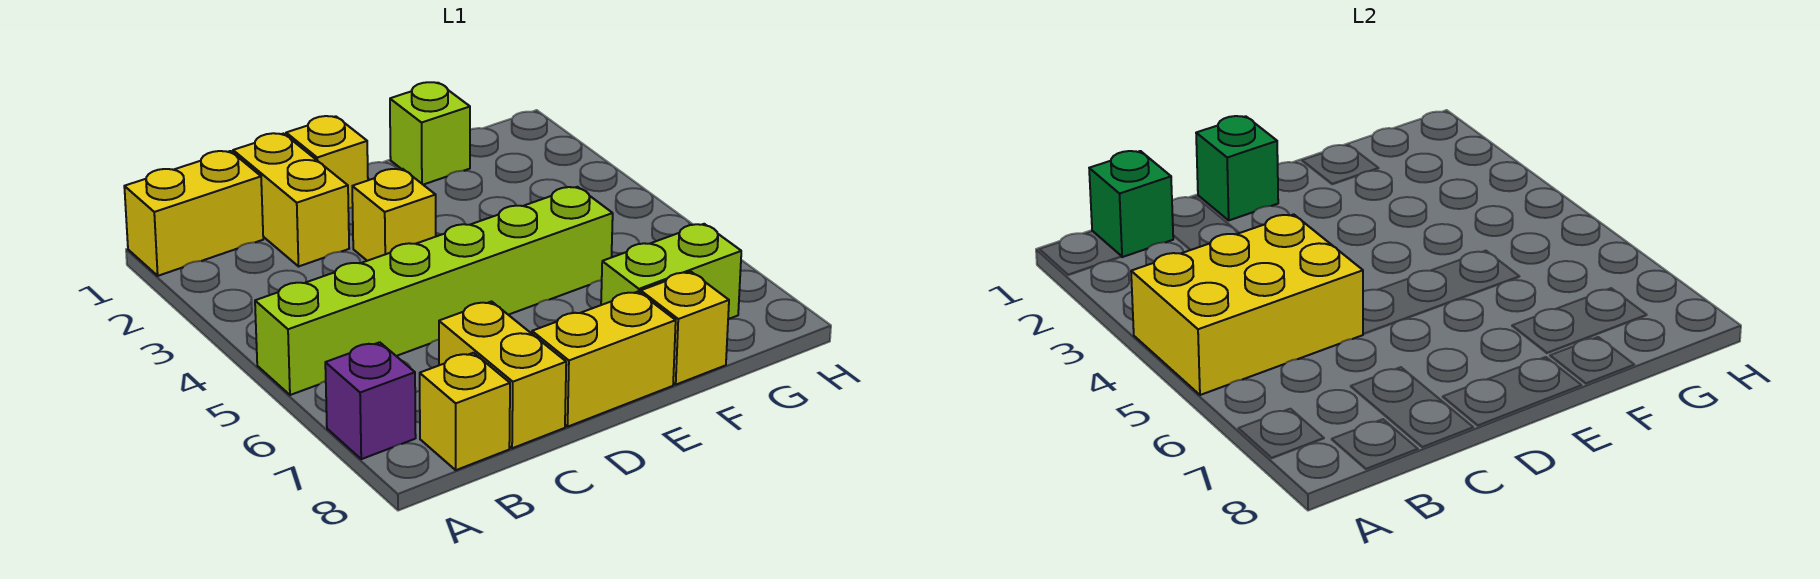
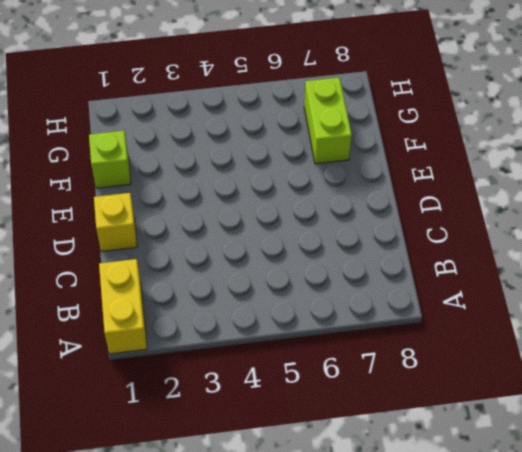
none -> lime brick A5:F5 level 1
none -> purple brick A7 level 1
none -> yellow brick B8 level 1

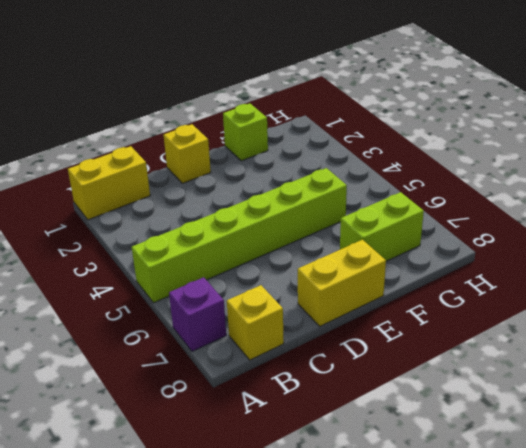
none -> yellow brick C1:C2 level 1
none -> yellow brick C7:C8 level 1
none -> yellow brick D3 level 1

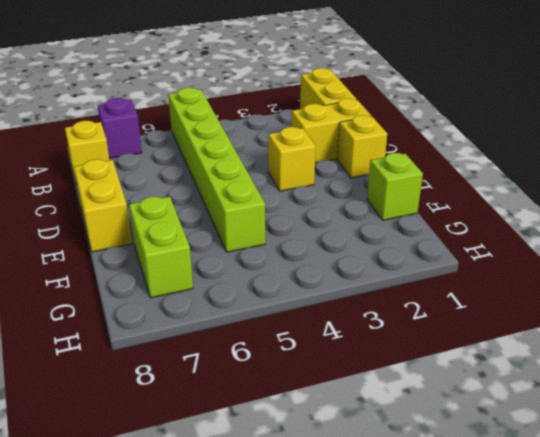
none -> yellow brick C7:C8 level 1
none -> yellow brick F8 level 1
none -> yellow brick A4:C5 level 2

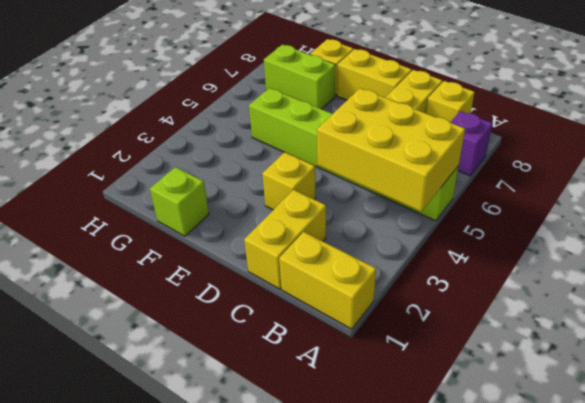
none -> yellow brick D1 level 1
none -> green brick B1 level 2
none -> green brick D1 level 2

